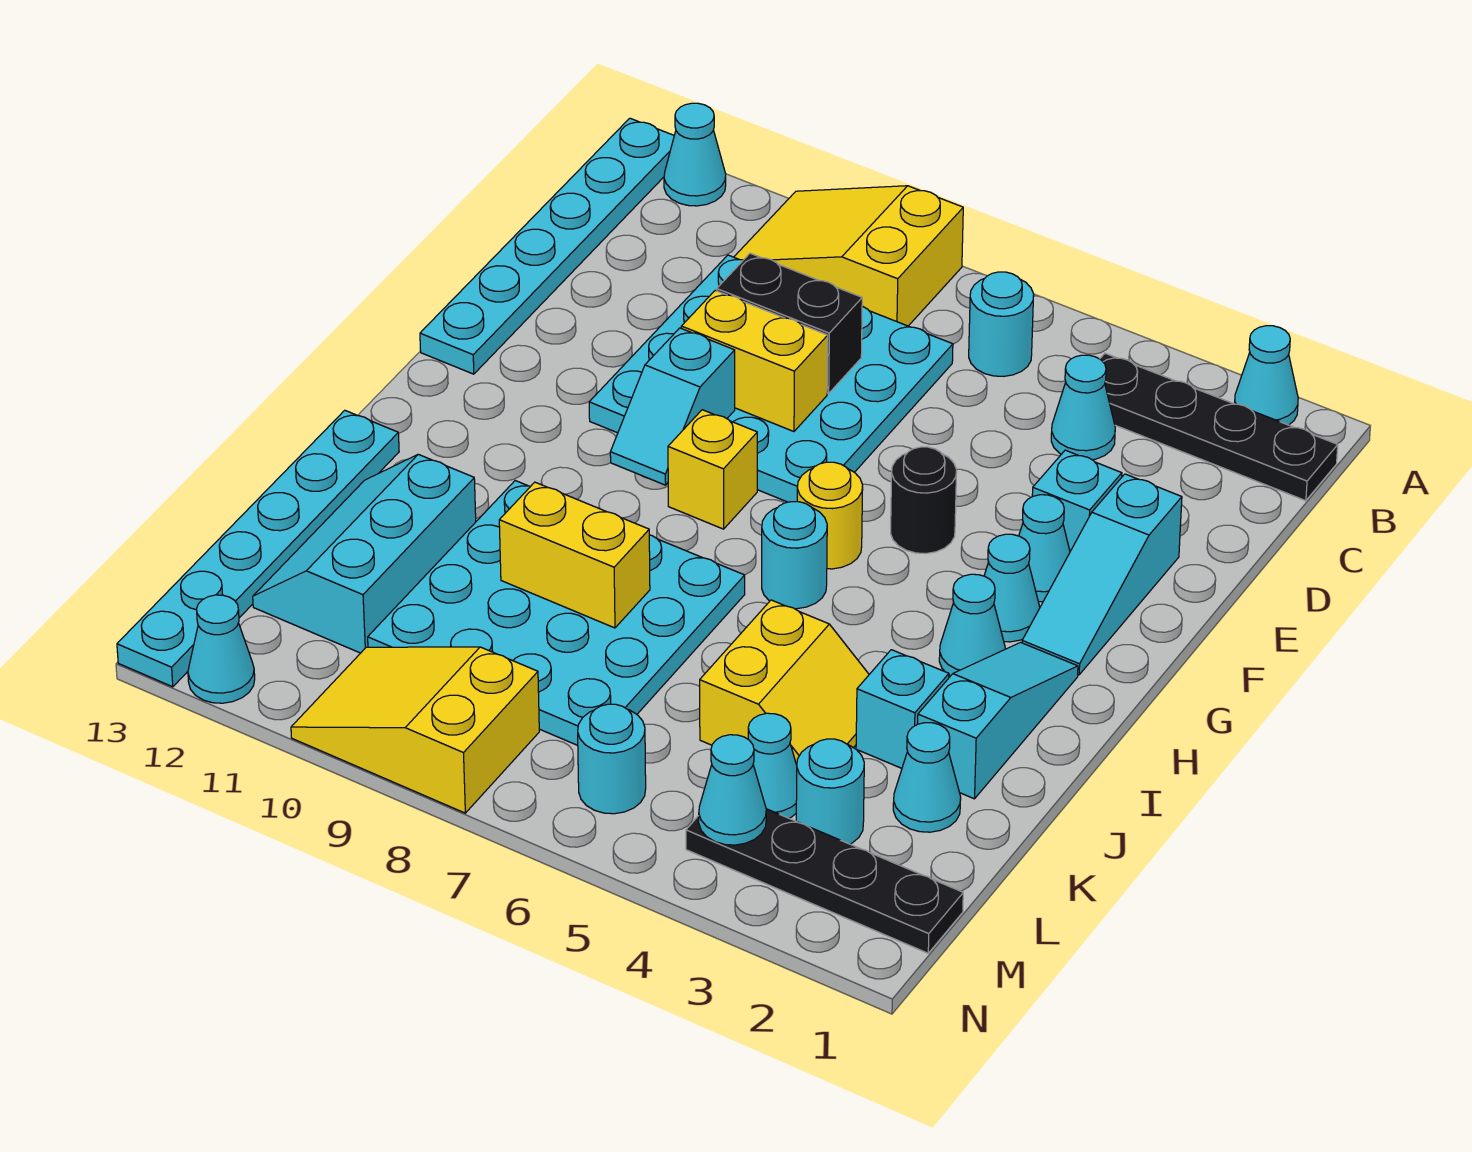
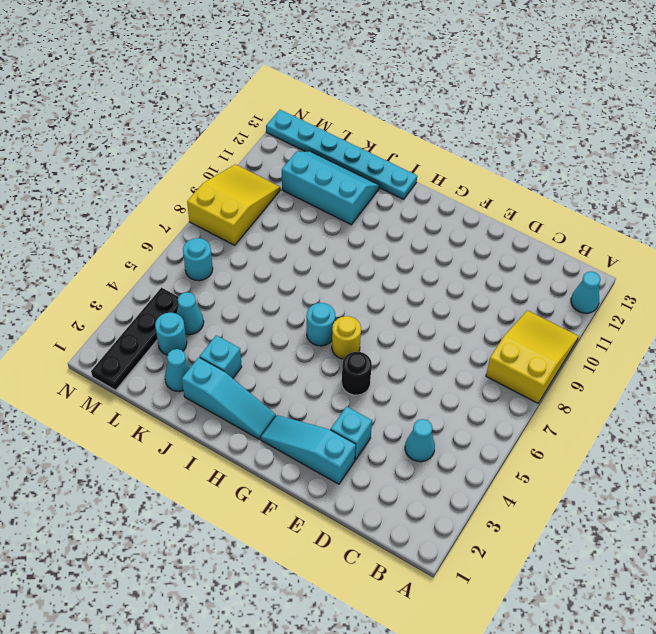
none -> cyan cone A2 level 1
none -> cyan plate A13:F13 level 1
none -> black plate B1:B4 level 1
none -> cyan round brick B6 level 1

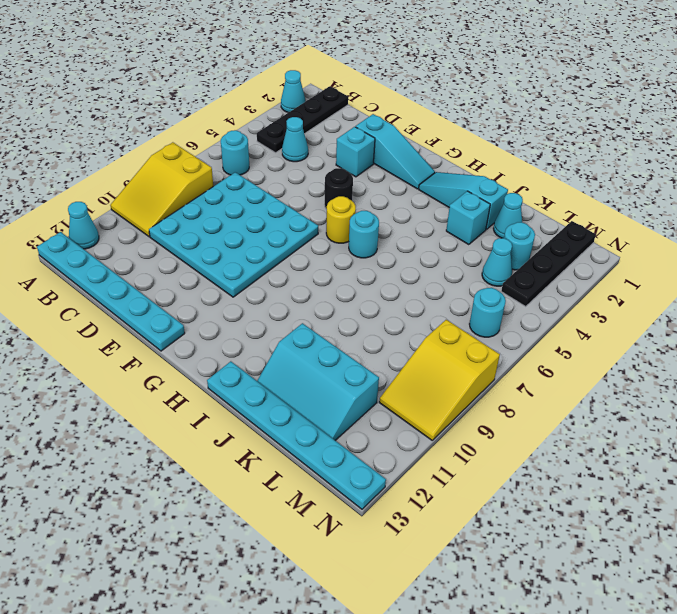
none -> cyan cone F3 level 1
none -> cyan cone G3 level 1
none -> yellow brick G8 level 1
none -> cyan cone H3 level 1

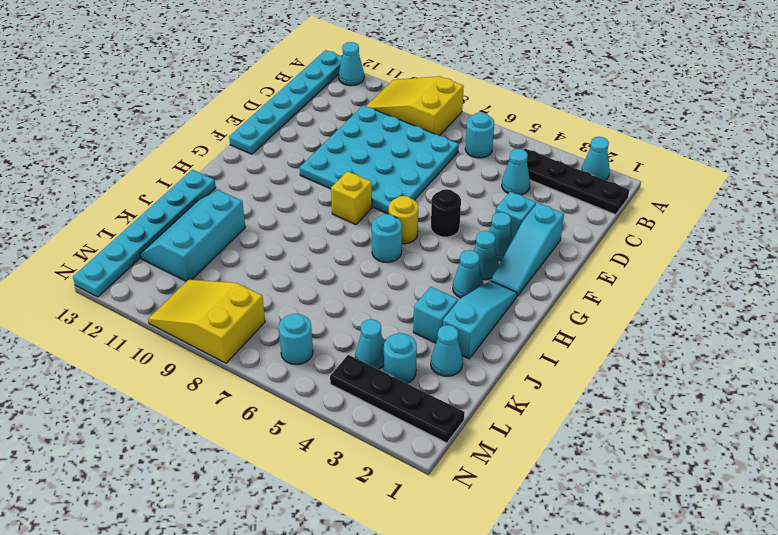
none -> cyan plate I7:L10 level 1
none -> yellow slope J4:K5 level 1 top 5
none -> cyan cone N12 level 1
none -> black brick D8:D9 level 2

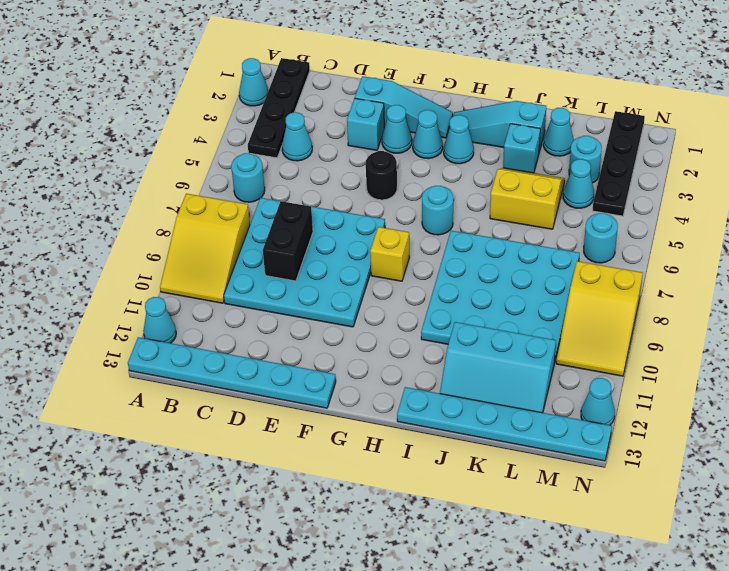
none -> yellow round brick G6 level 1
none -> yellow brick E8:E9 level 2
none -> cyan slope F9:G9 level 2 top F
none -> yellow brick J8:J9 level 2

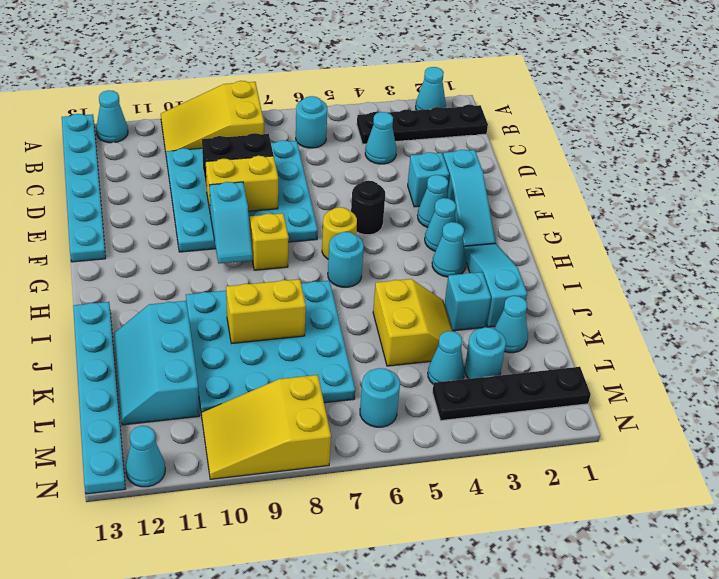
none -> cyan cone M4 level 2

